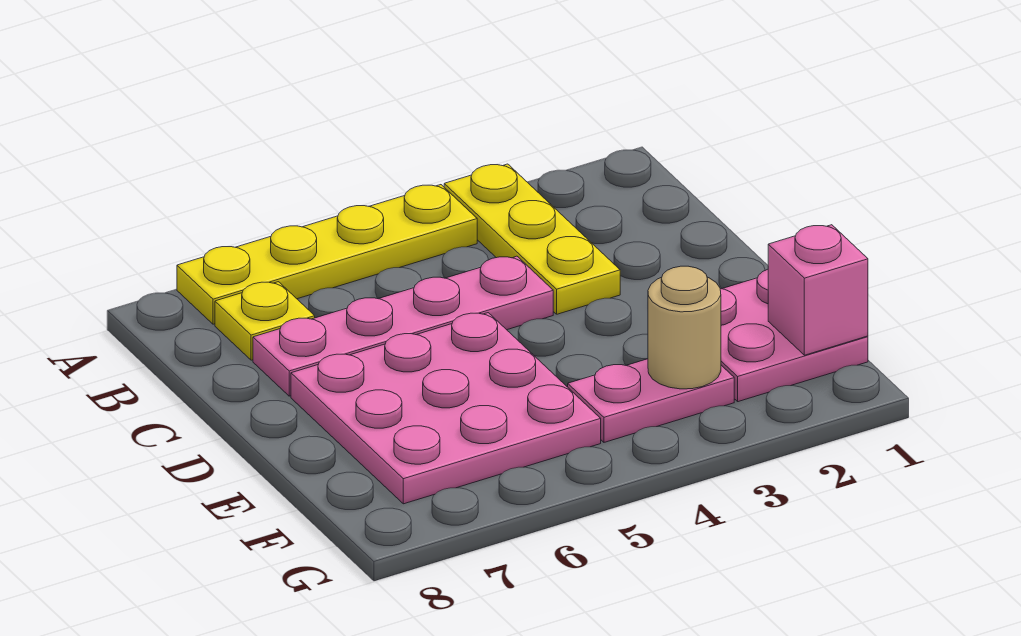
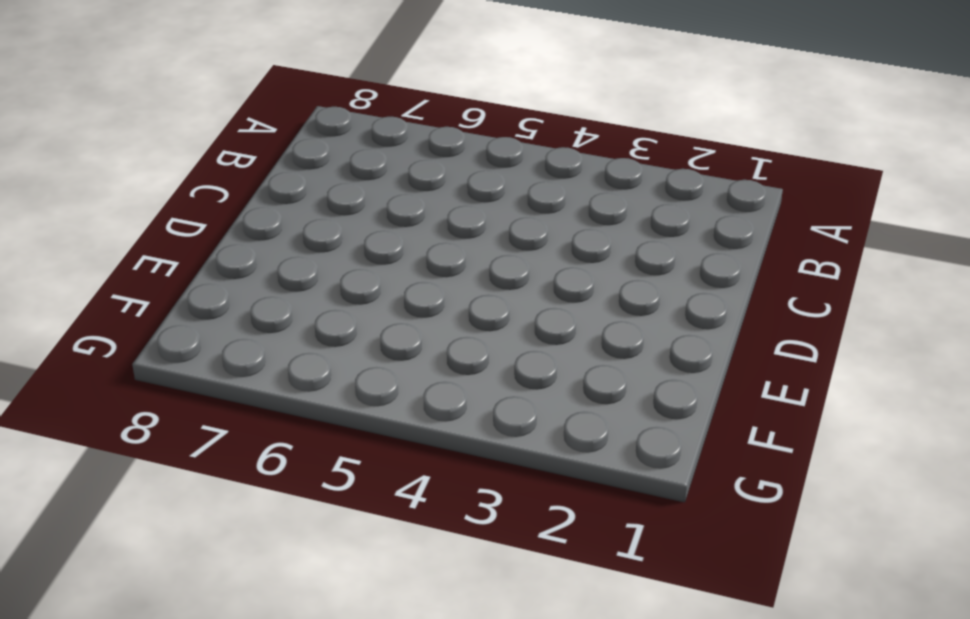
none -> yellow plate A3:C3 level 1
none -> yellow plate A4:A7 level 1

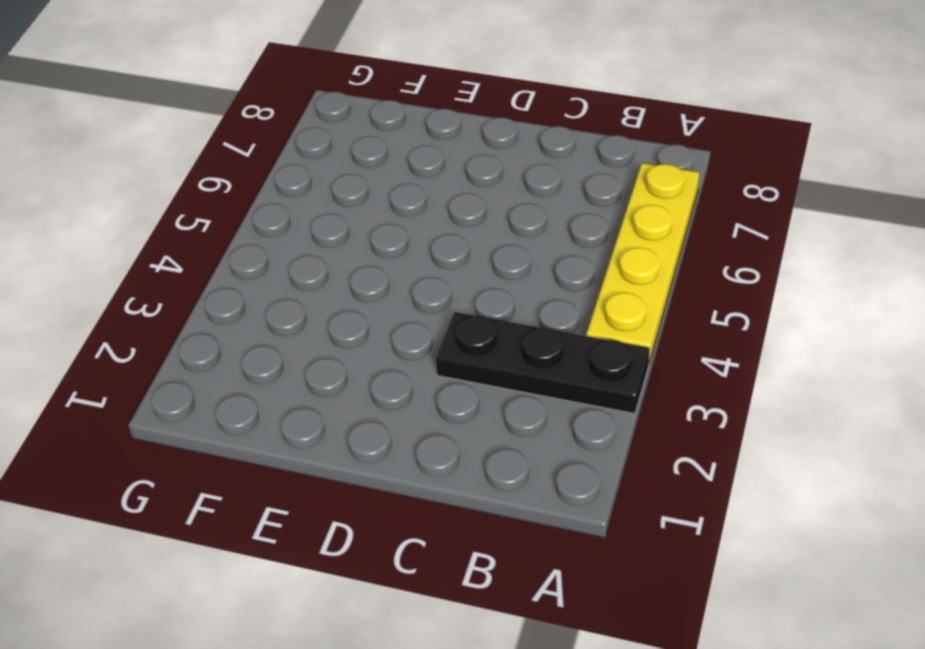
black plate A3:C3 level 1 -> yellow plate A3:C3 level 1
none -> yellow plate B7 level 1
none -> pink plate C4:C7 level 1

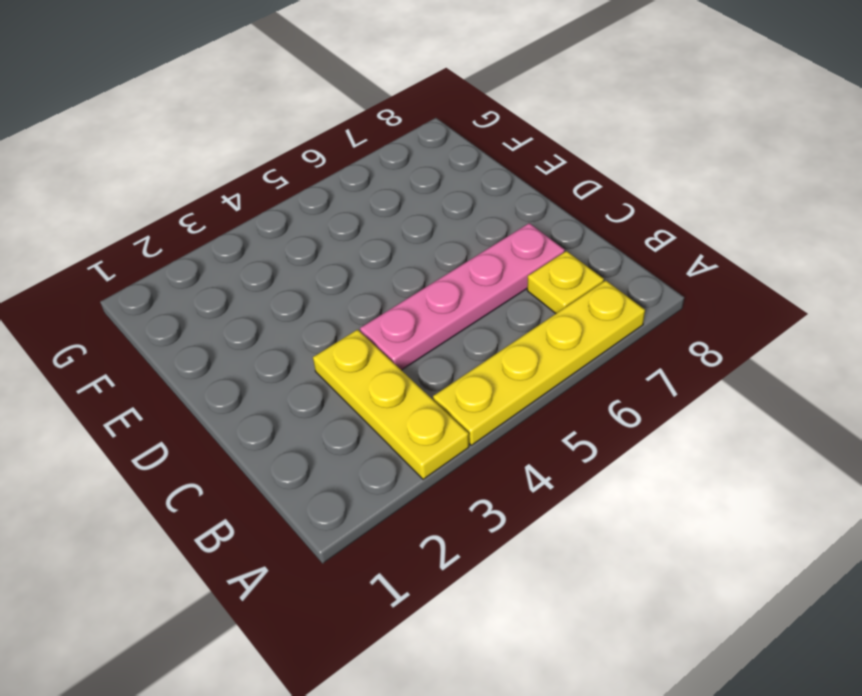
none -> pink plate D5:F7 level 1
none -> pink plate E1:F2 level 1

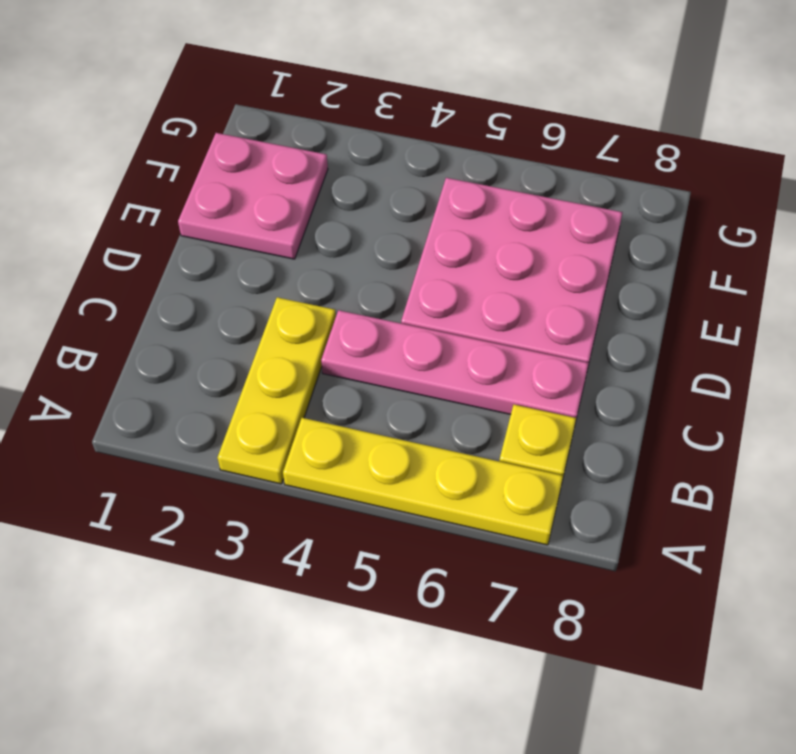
none -> pink plate F3:F4 level 1
none -> pink brick F1 level 2

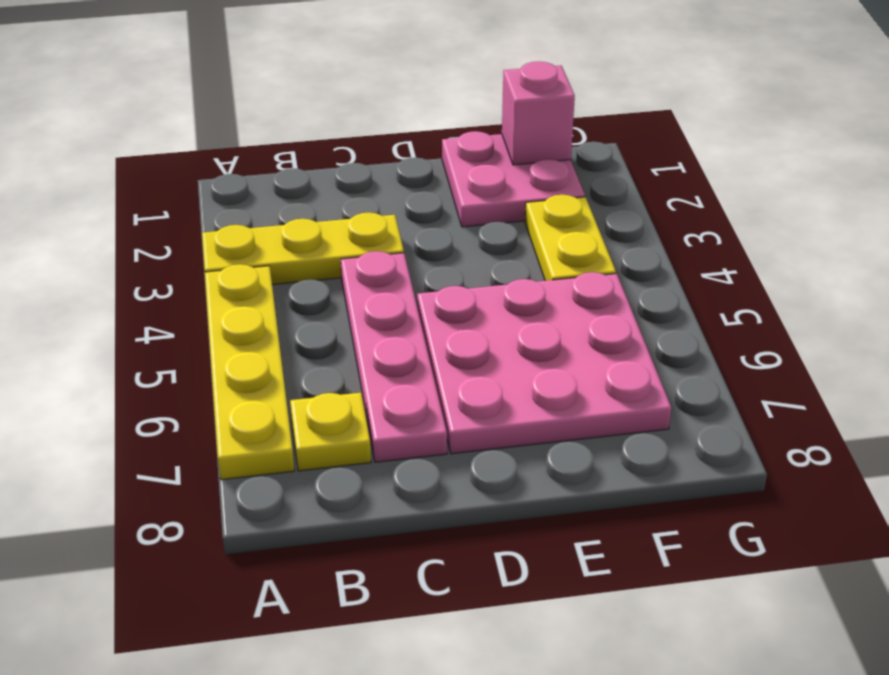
yellow plate F3:F4 level 1 -> pink plate F3:F4 level 1
none -> tan round brick F3 level 2

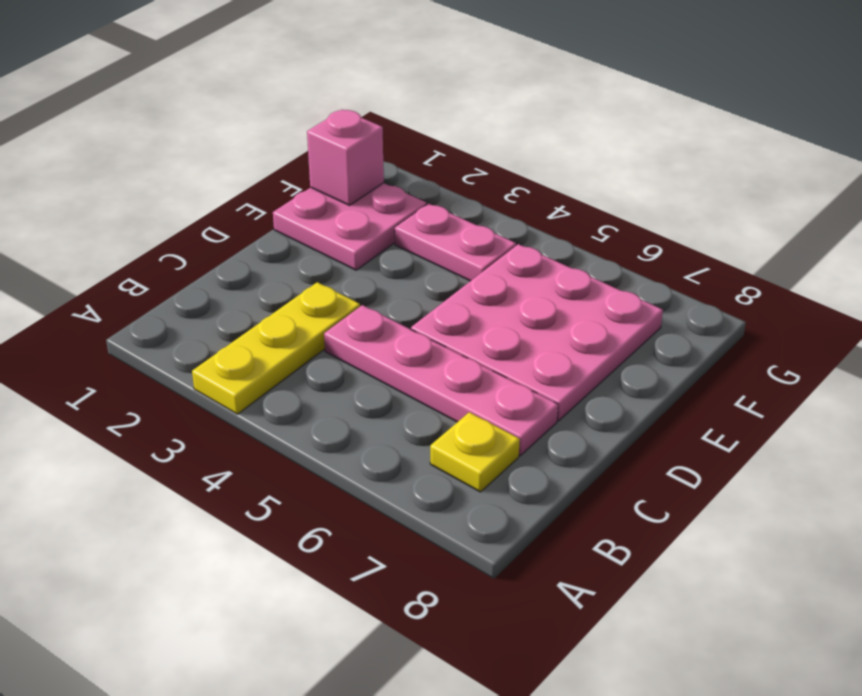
none -> yellow plate A4:A7 level 1
none -> tan round brick F3 level 2

